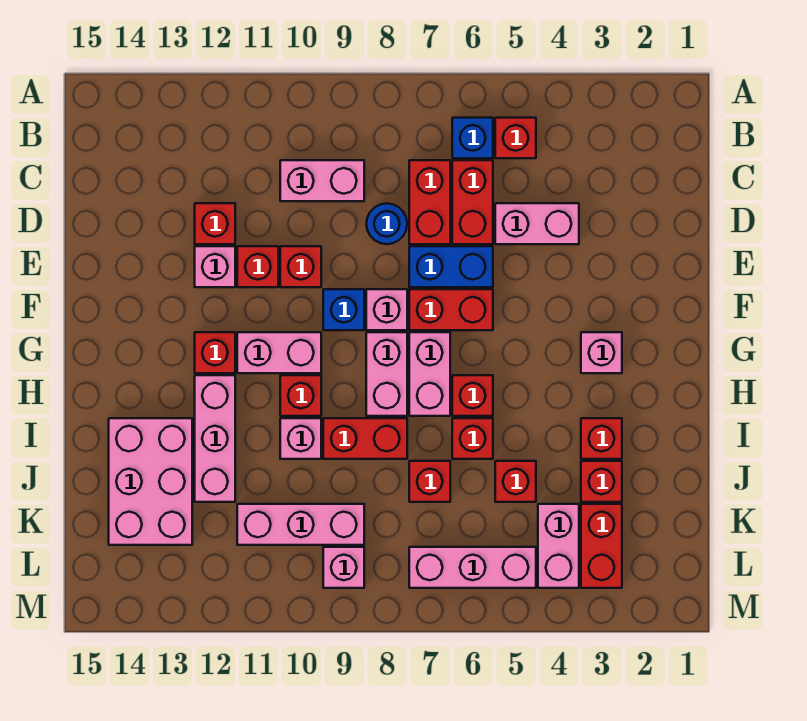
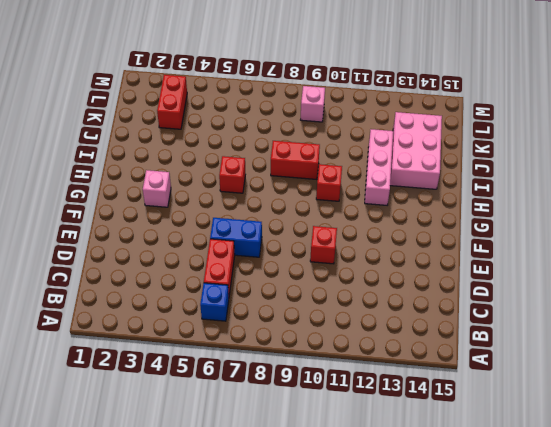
none -> red brick B5 level 1
none -> red brick C7:D7 level 1
none -> pink brick C9:C10 level 1
none -> pink brick D4:D5 level 1

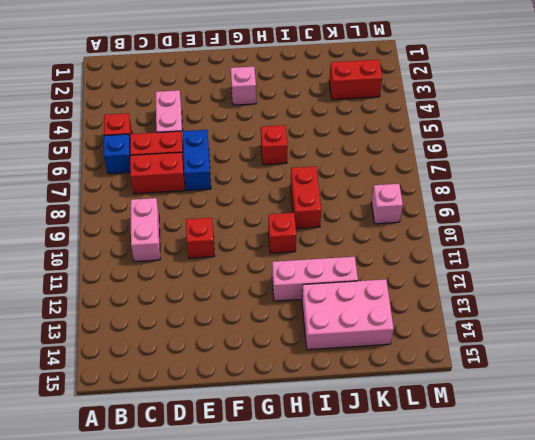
none -> blue round brick D8 level 1
none -> red brick D12 level 1
none -> red brick E11 level 1
none -> pink brick E12 level 1

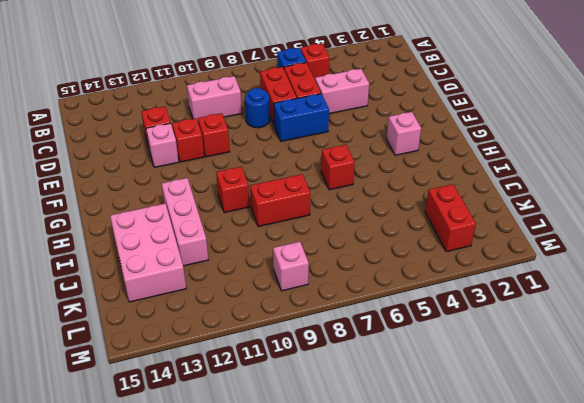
none -> red brick F6:F7 level 1
none -> pink brick F8 level 1
none -> blue brick F9 level 1
none -> pink brick G7:H7 level 1

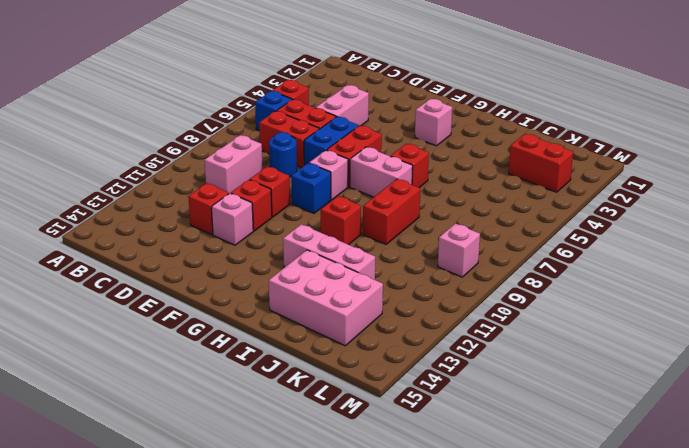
none -> pink brick G8:H8 level 1
none -> pink brick G10:G11 level 1
none -> red brick G12 level 1
none -> red brick I3 level 1

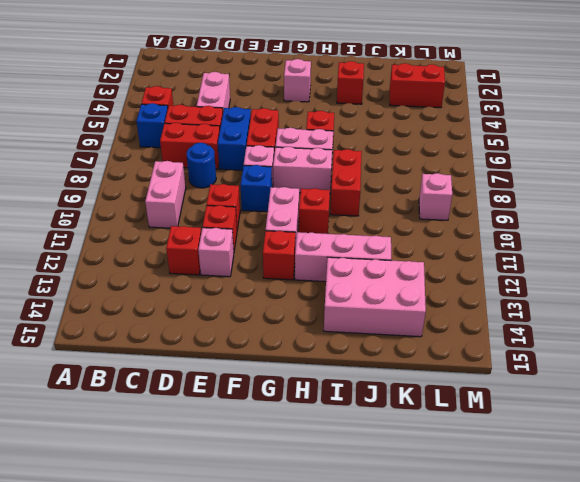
none -> red brick I6 level 1
none -> pink brick I10 level 1
none -> red brick J3 level 1
none -> red brick J5 level 1

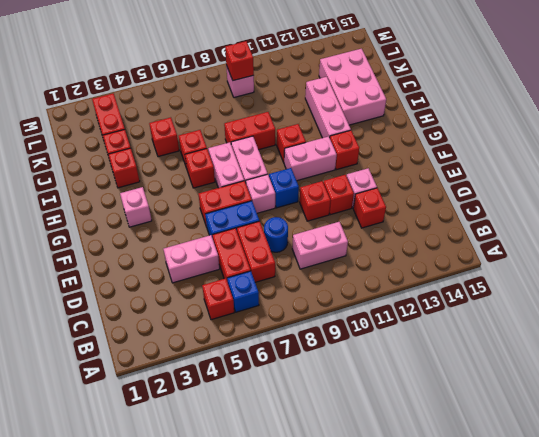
red brick L9 level 2 -> red brick J7 level 1
none -> pink brick I10 level 1
none -> pink brick K4:L4 level 1
none -> pink brick K9:K11 level 1
none -> pink brick L5:L7 level 1

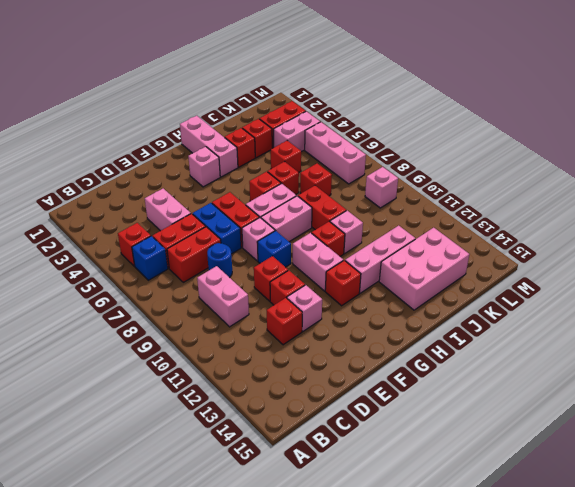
pink brick H1:H3 level 1 -> pink brick K9:K11 level 1

